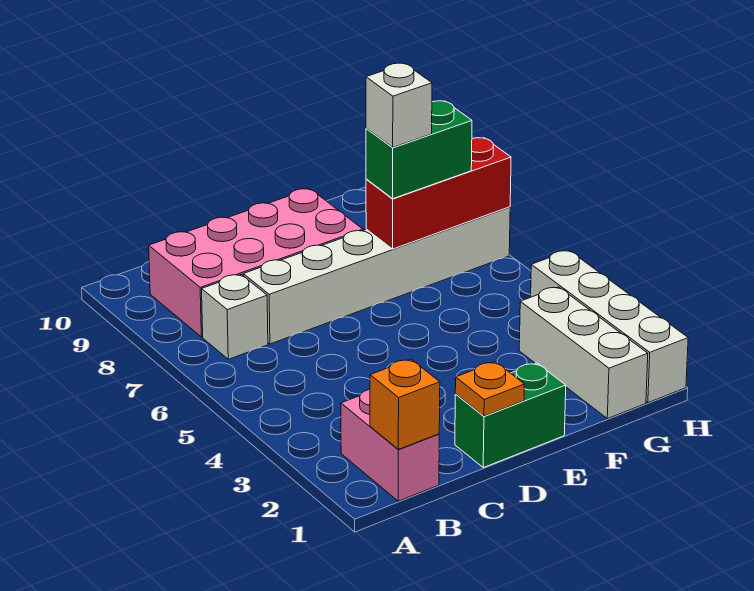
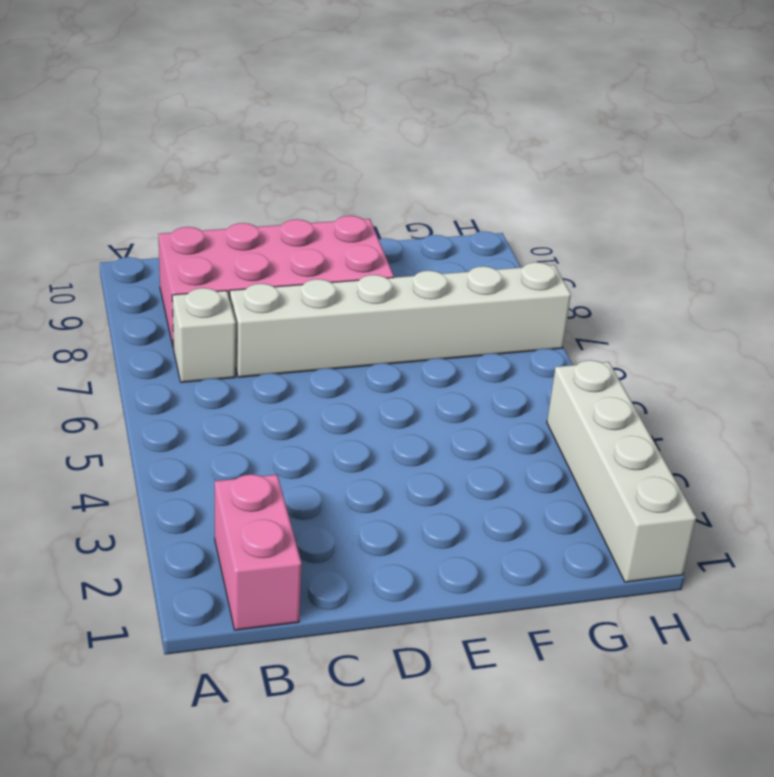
none -> green brick D1:E1 level 1
none -> white brick G1:G3 level 1
none -> orange brick B1 level 2

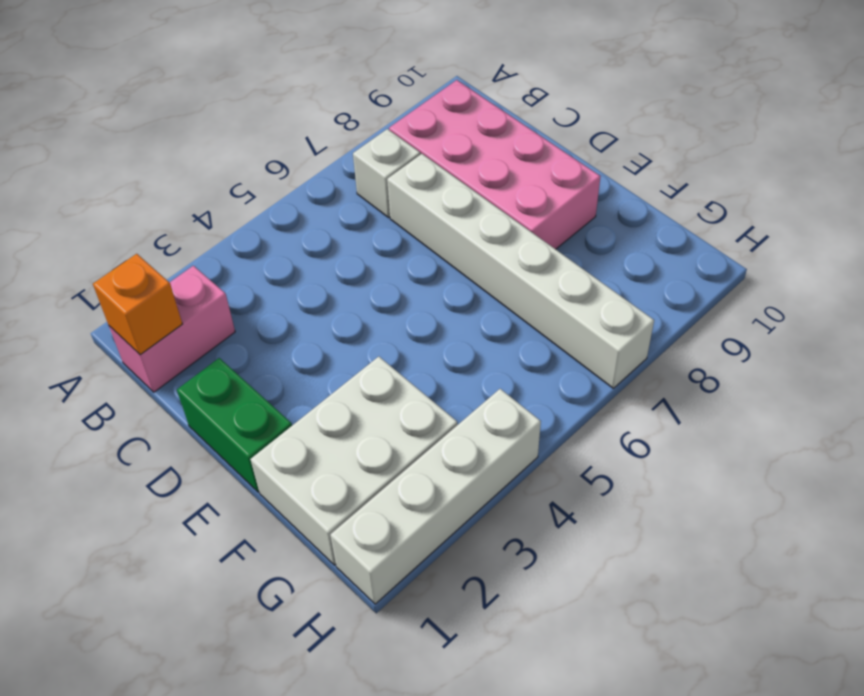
white brick F1:G3 level 1 -> white brick G1:G3 level 1
none -> orange plate D1 level 2
none -> red brick F7:H7 level 2
none -> green brick F7:G7 level 3

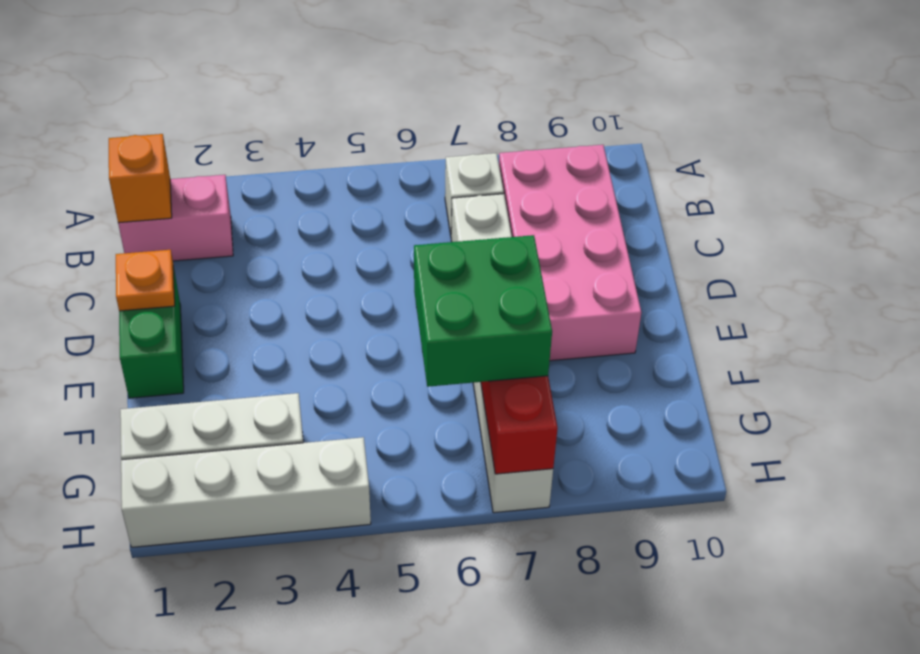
green brick F6:G7 level 3 -> green brick F7:G7 level 3
none -> white brick F7 level 4

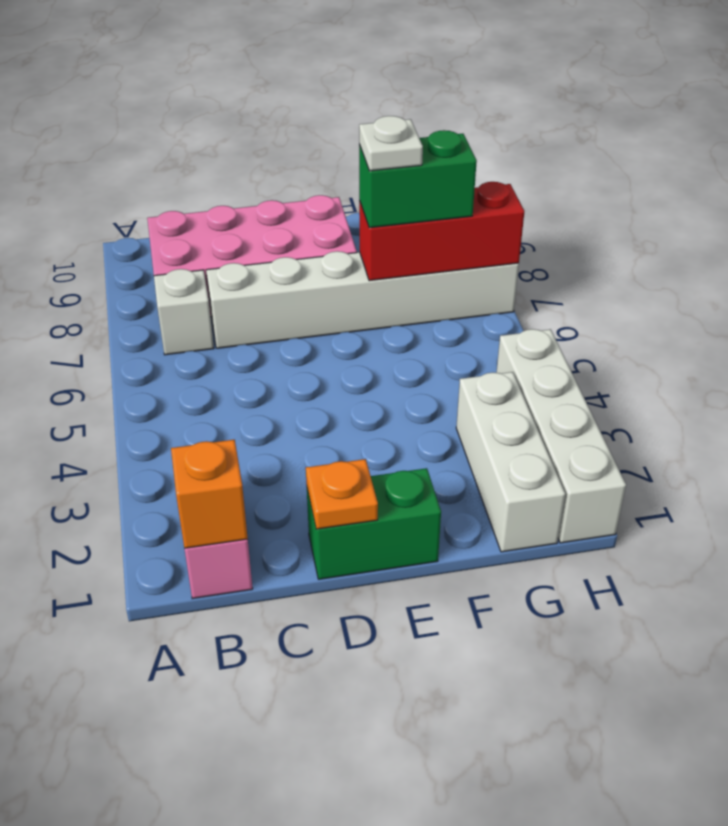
white plate F7 level 4 -> white brick F7 level 4

